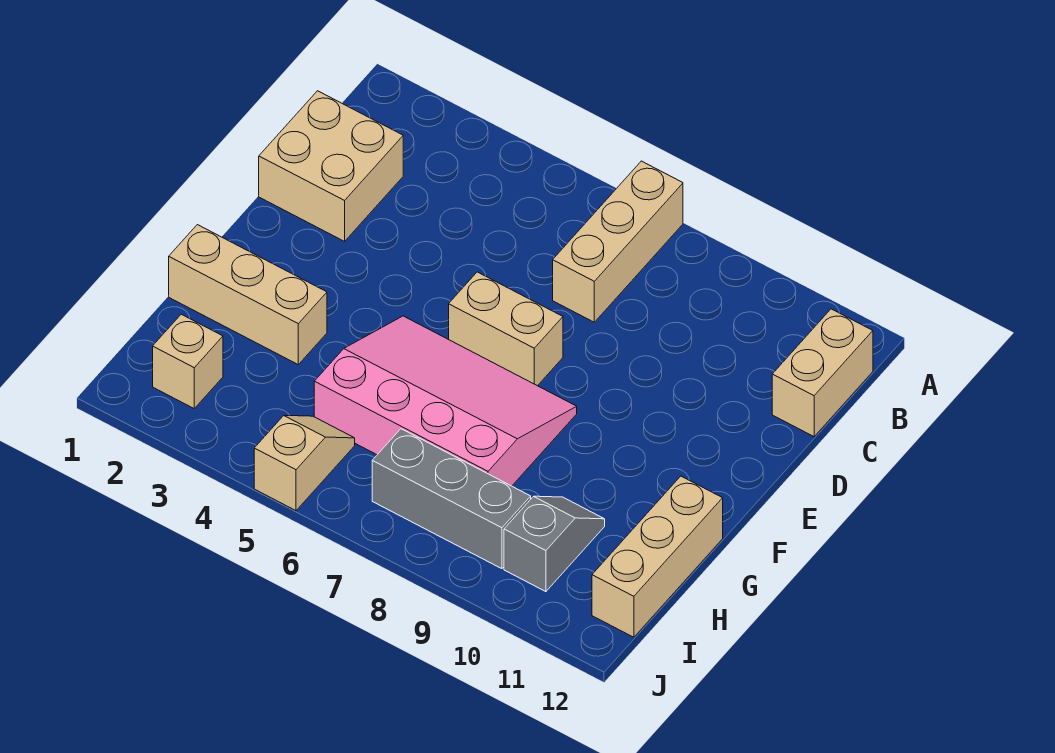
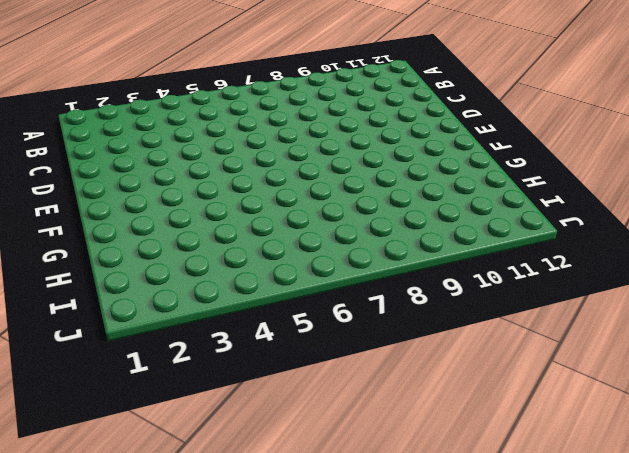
none -> tan brick A7:C7 level 1
none -> tan brick B12:C12 level 1

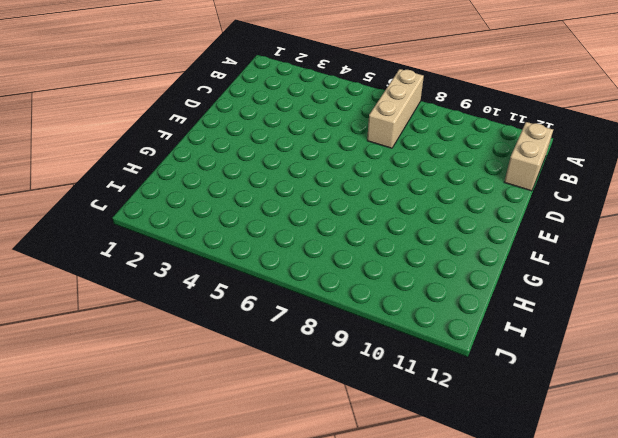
none -> tan brick C1:D2 level 1
none -> tan brick E6:E7 level 1

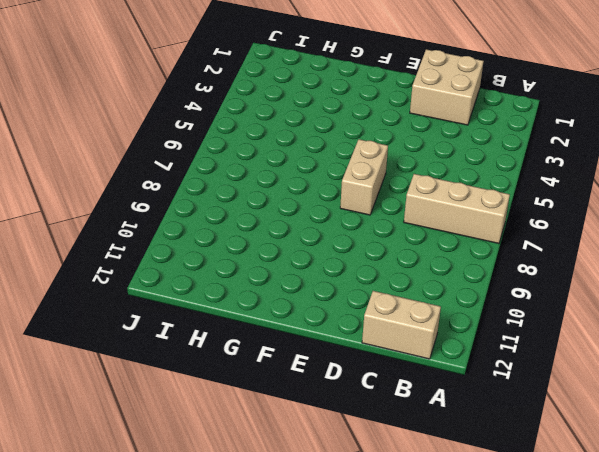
none -> pink slope F5:H8 level 1 top H
none -> tan brick G1:G3 level 1

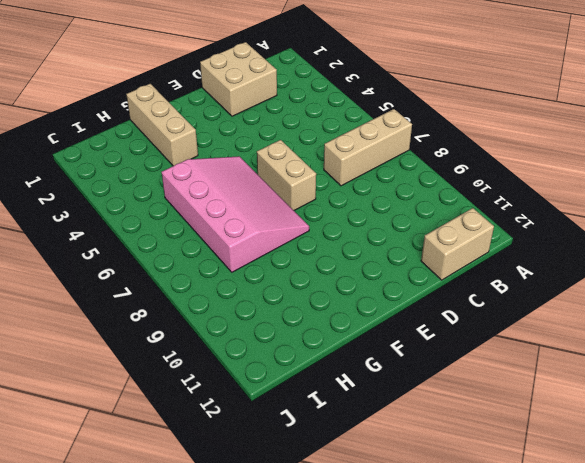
none -> tan brick G12:I12 level 1
none -> grey slope H10:I10 level 1 top I

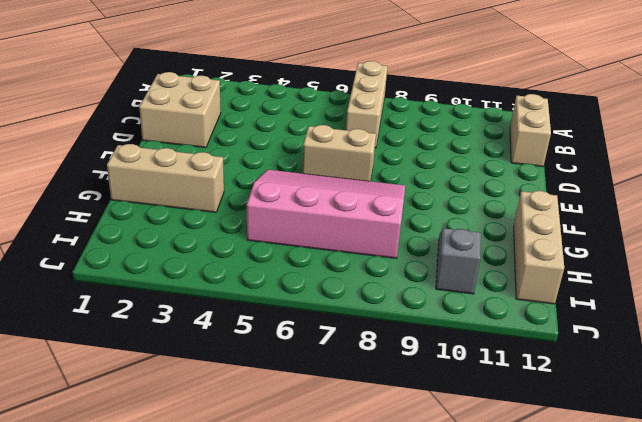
none -> tan brick I2 level 1
none -> tan slope I5:J5 level 1 top J

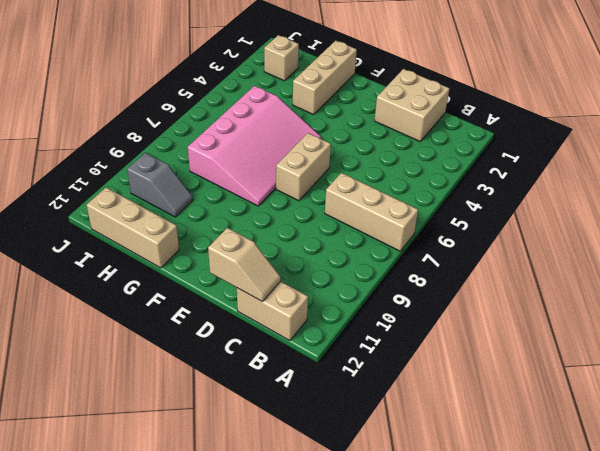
tan slope C12:D12 level 2 top D -> tan slope I5:J5 level 1 top J
none -> grey brick I7:I9 level 1

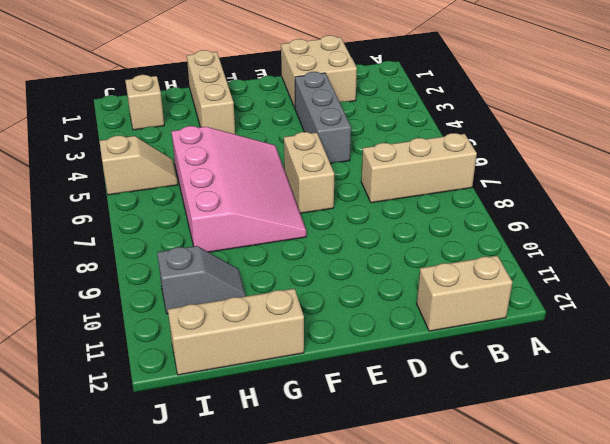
grey brick D3:D5 level 1 -> grey brick I7:I9 level 1

